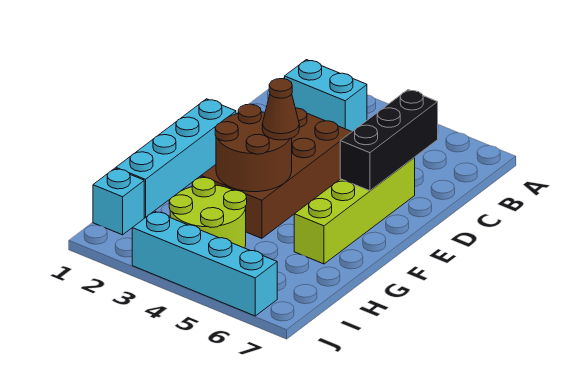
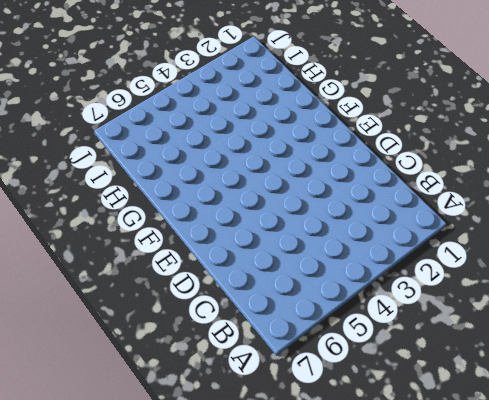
none -> cyan brick B2:B3 level 1
none -> brown brick D3:G4 level 1

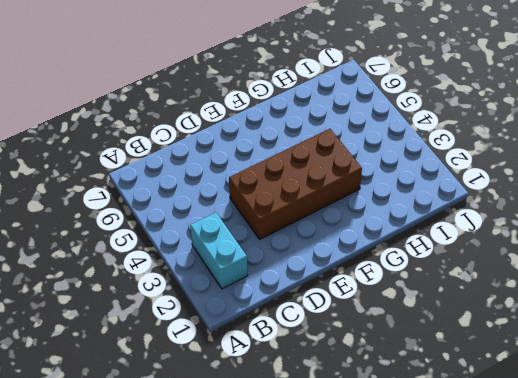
none -> lime brick D6:G6 level 1
none -> cyan brick E1:H1 level 1

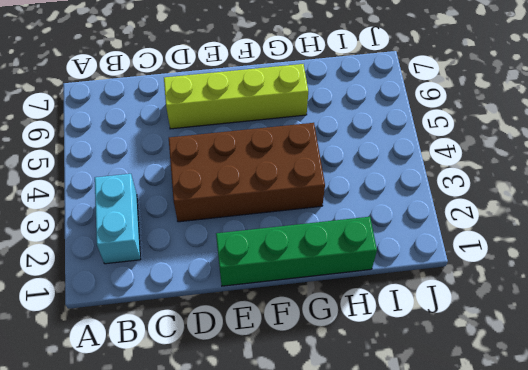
green brick E1:H1 level 1 -> cyan brick E1:H1 level 1
none -> lime round brick H3:I4 level 1
none -> cyan brick I1 level 1

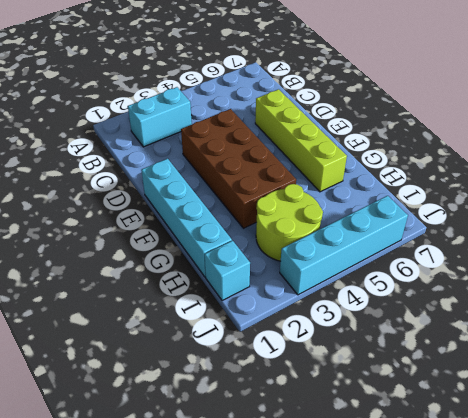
none -> black brick C6:E6 level 2
none -> brown round brick F3:G4 level 2

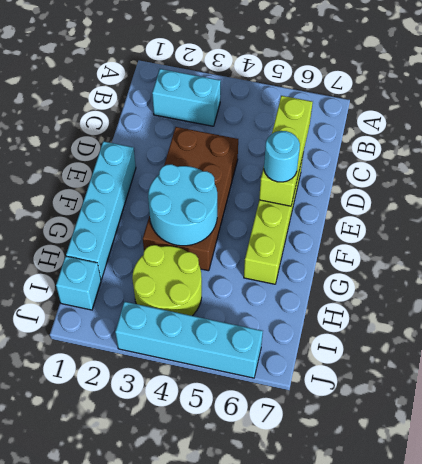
lime brick C6:E6 level 2 -> black brick C6:E6 level 2
cyan round brick E6 level 3 -> none
cyan round brick F3:G4 level 2 -> brown round brick F3:G4 level 2
none -> brown cone F4 level 3

